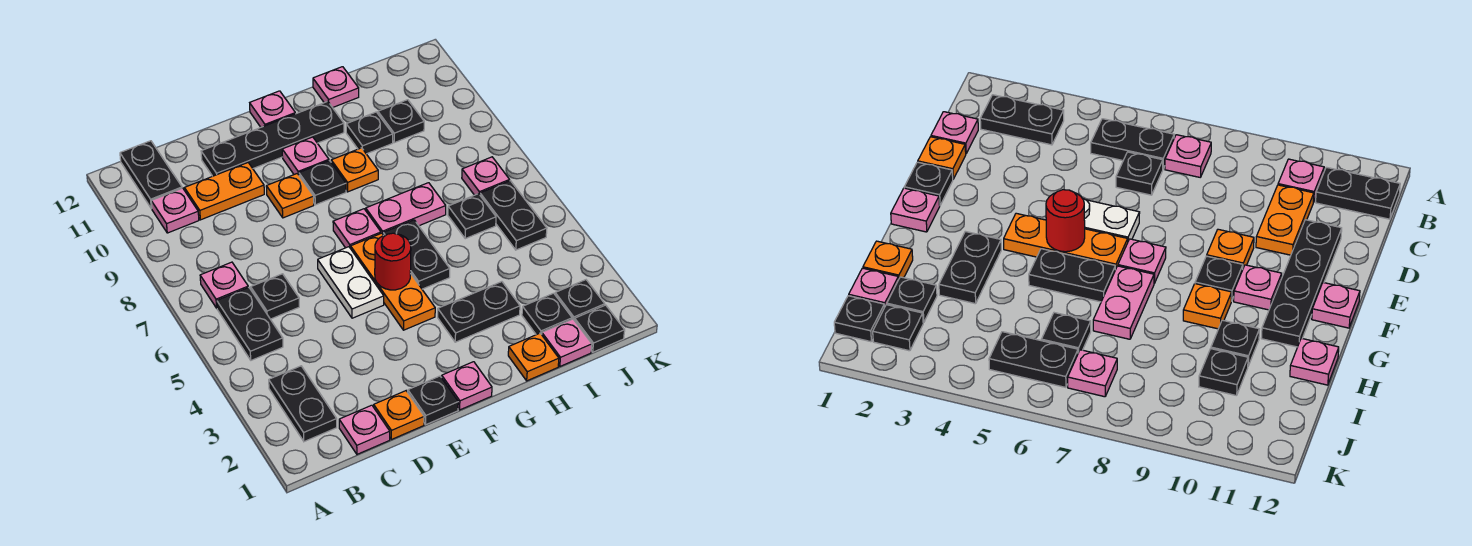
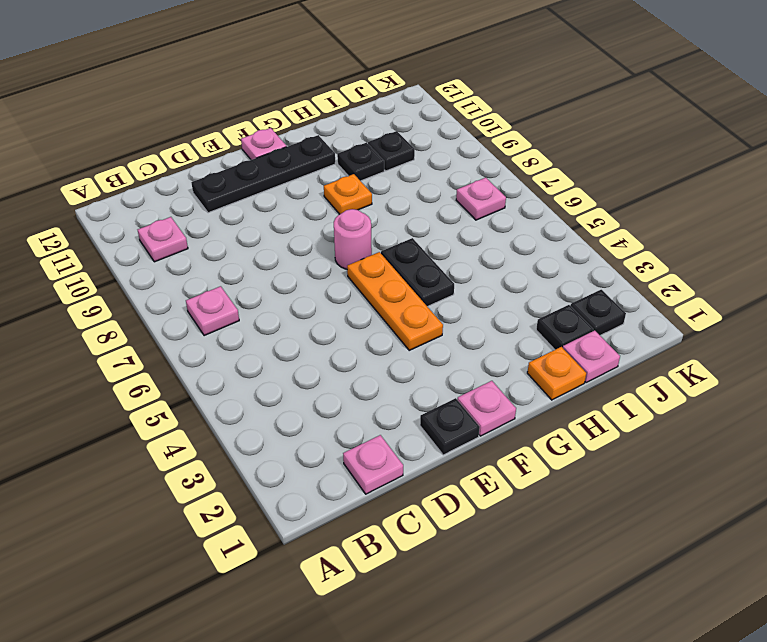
pink round brick F7 level 1 -> pink plate F7 level 1
none -> black plate B2:B3 level 1
none -> black plate B5:B6 level 1
none -> black plate B11:B12 level 1
none -> black plate C6 level 1

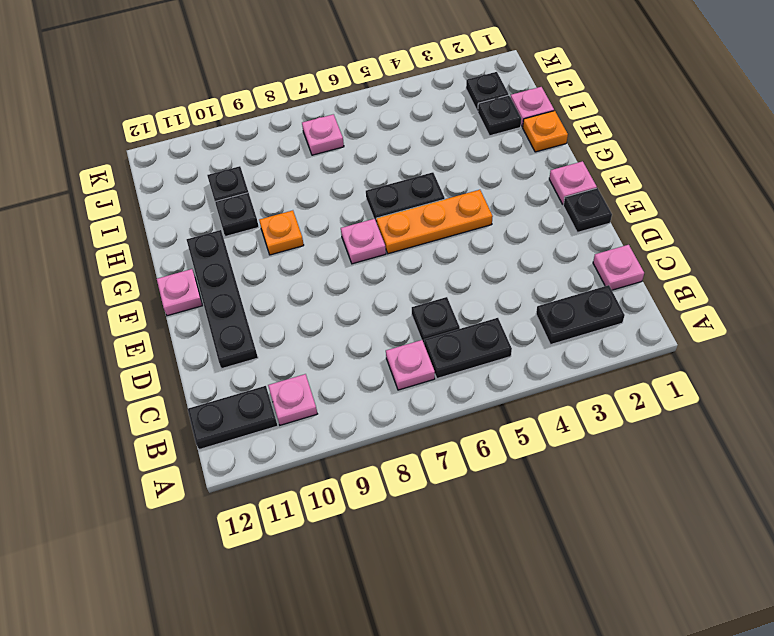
none -> orange plate C10:D10 level 1
none -> orange plate D1 level 1
none -> white plate E5:E6 level 1
none -> orange plate E9 level 1

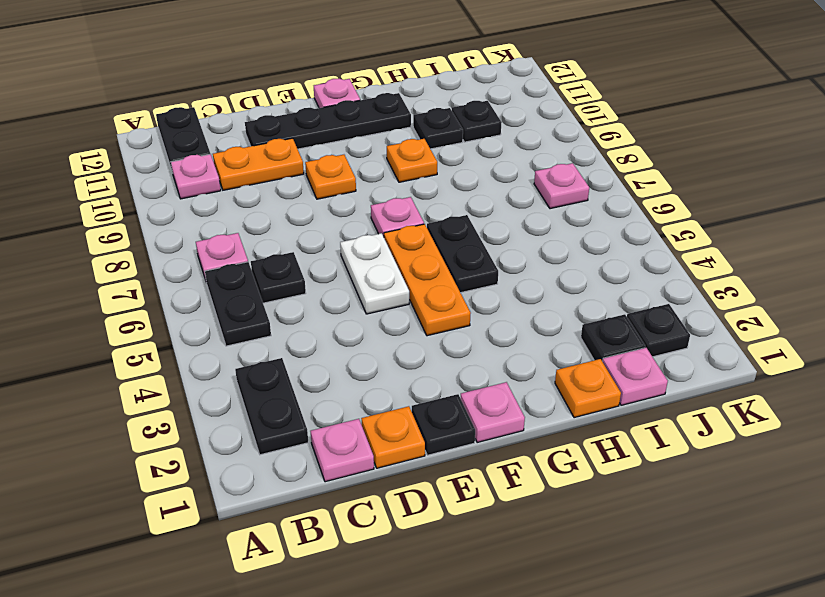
none -> black plate F9 level 1
none -> pink plate F10 level 1
none -> black plate G3:H3 level 1
none -> pink plate G7:H7 level 1

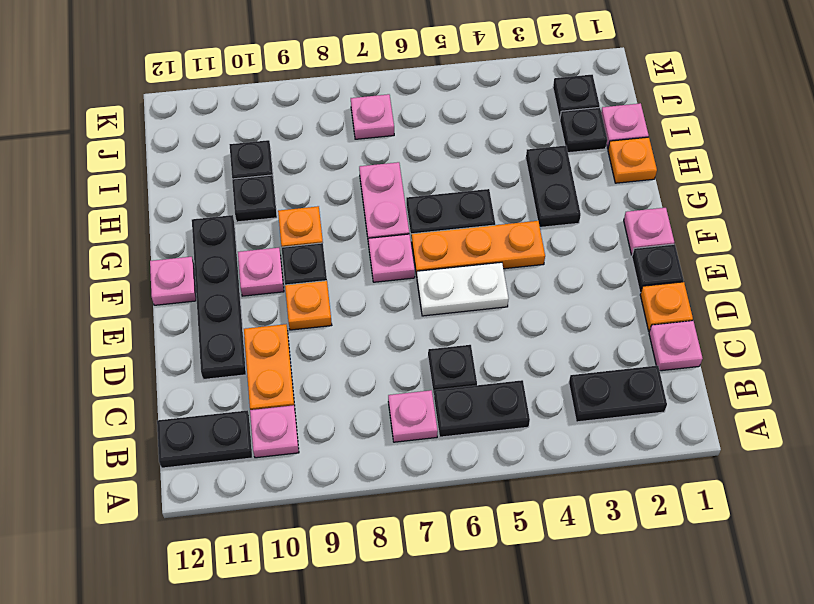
none -> pink plate H12 level 1
none -> black plate I6 level 1
none -> black plate J1 level 1
none -> black plate J5:J6 level 1

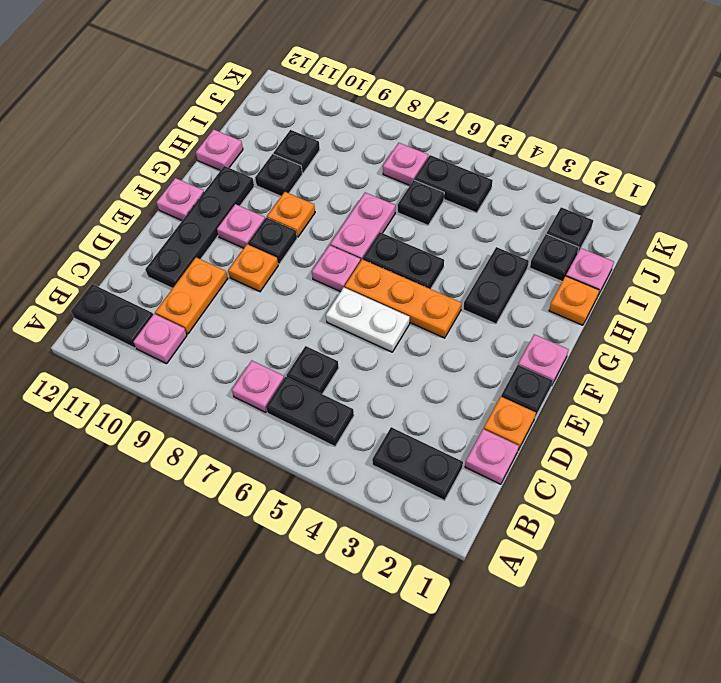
none -> black plate J1 level 1
none -> red round brick F5 level 2

